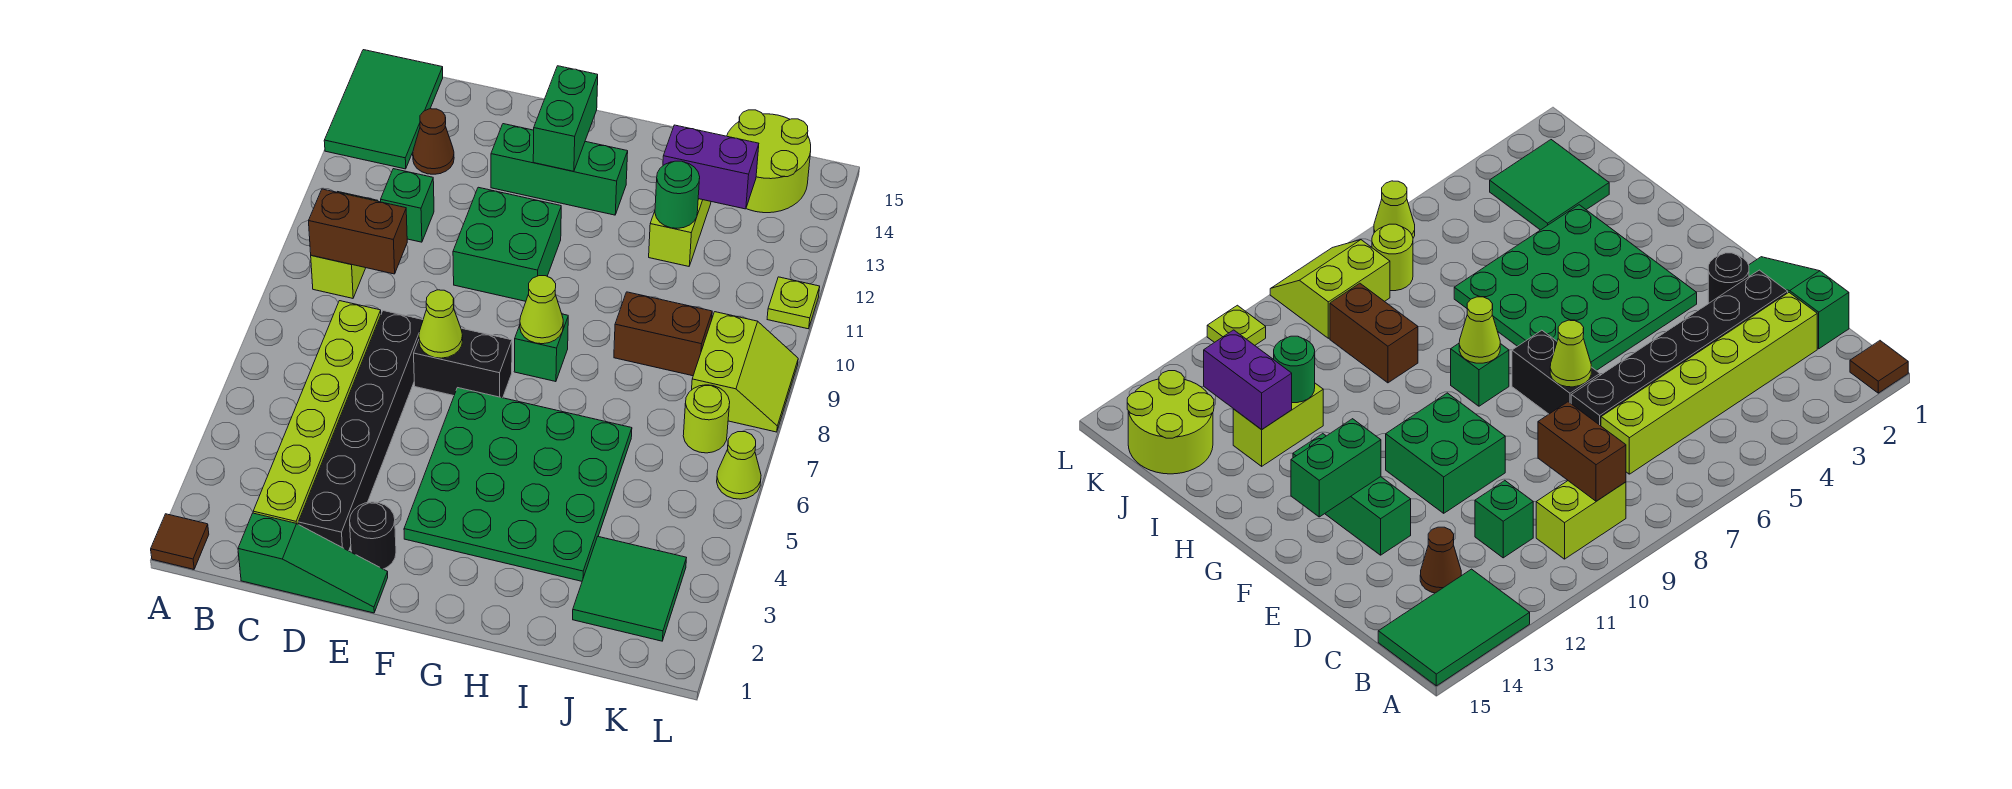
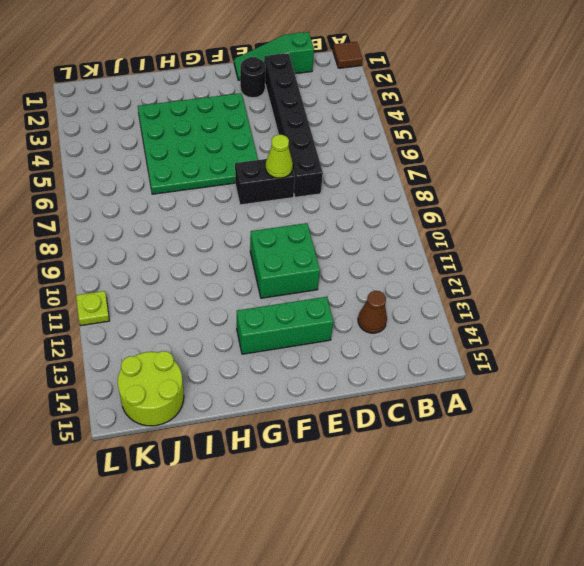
none -> green tile A13:B15 level 1
none -> lime brick B9:B10 level 1
none -> lime brick C2:C7 level 1

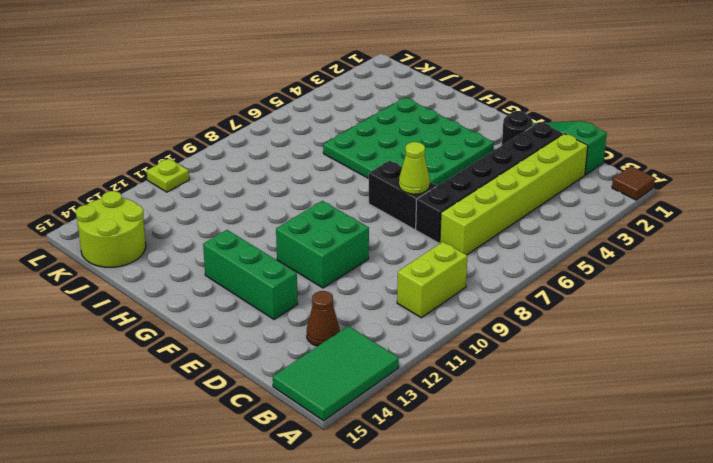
none -> green brick C11 level 1
none -> green brick G8 level 1
none -> brown brick I9:J9 level 1

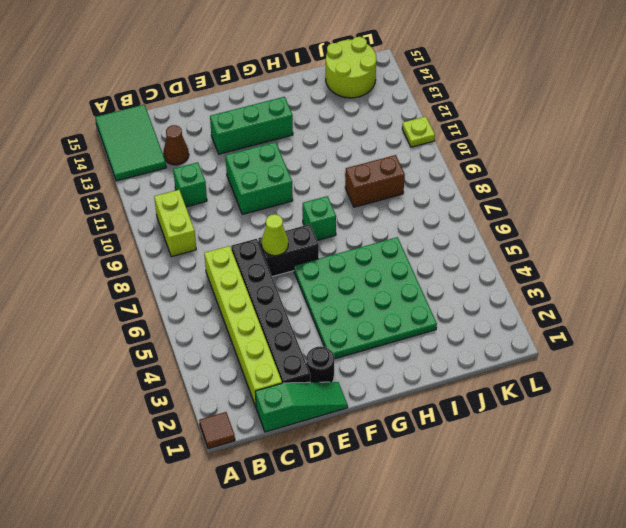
none -> lime brick I12:I13 level 1
none -> green tile J2:K3 level 1
none -> lime round brick K7 level 1

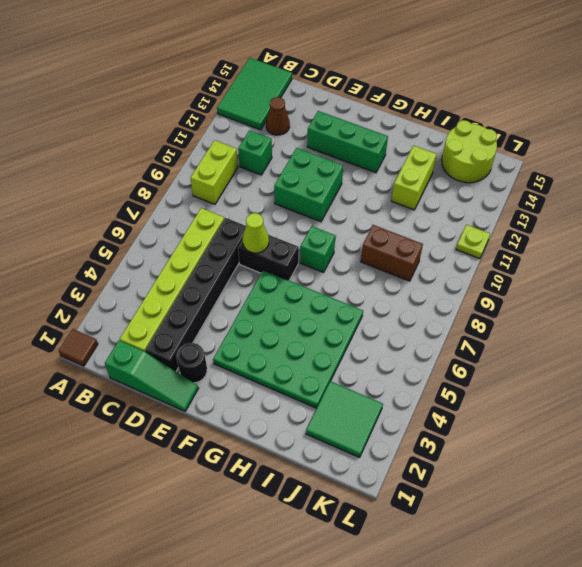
none -> lime round brick K7 level 1
none -> lime slope K8:L9 level 1 top K
none -> lime cone L6 level 1

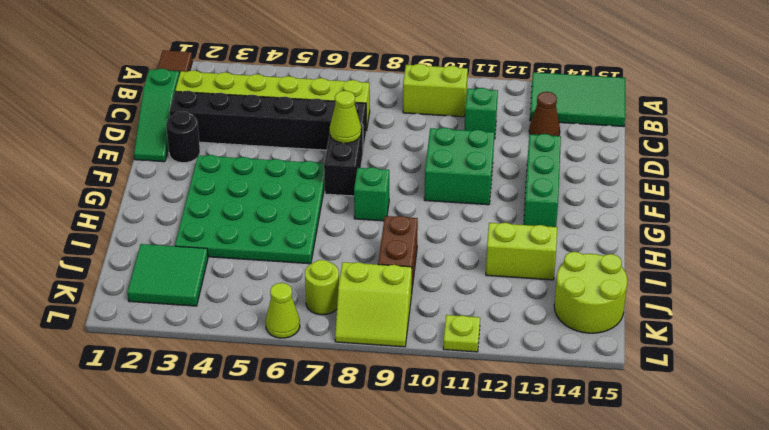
none -> brown brick B9:C9 level 2
none -> green brick F13:F14 level 2
none -> lime cone G8 level 2

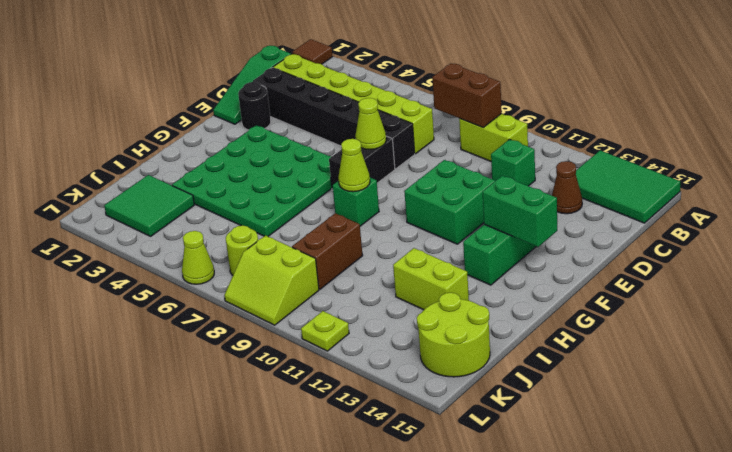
brown brick B8:B9 level 2 -> brown brick B9:C9 level 2
none -> green round brick I12 level 2
none -> purple brick I13:J13 level 2

